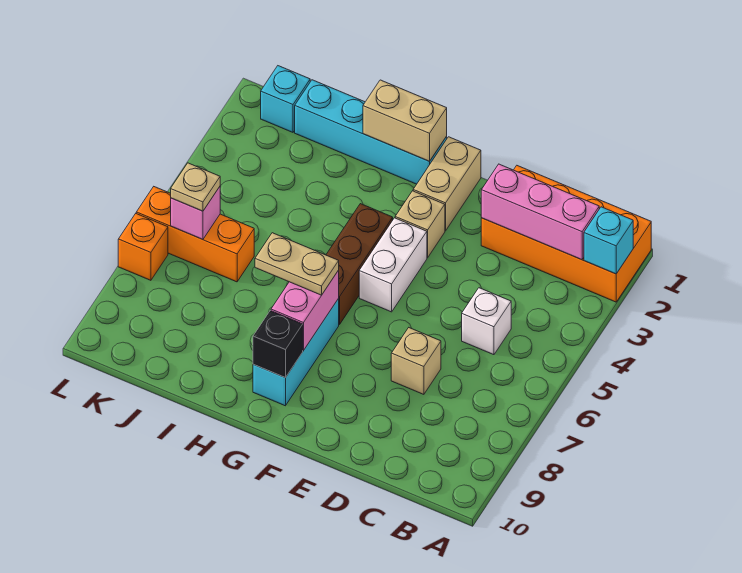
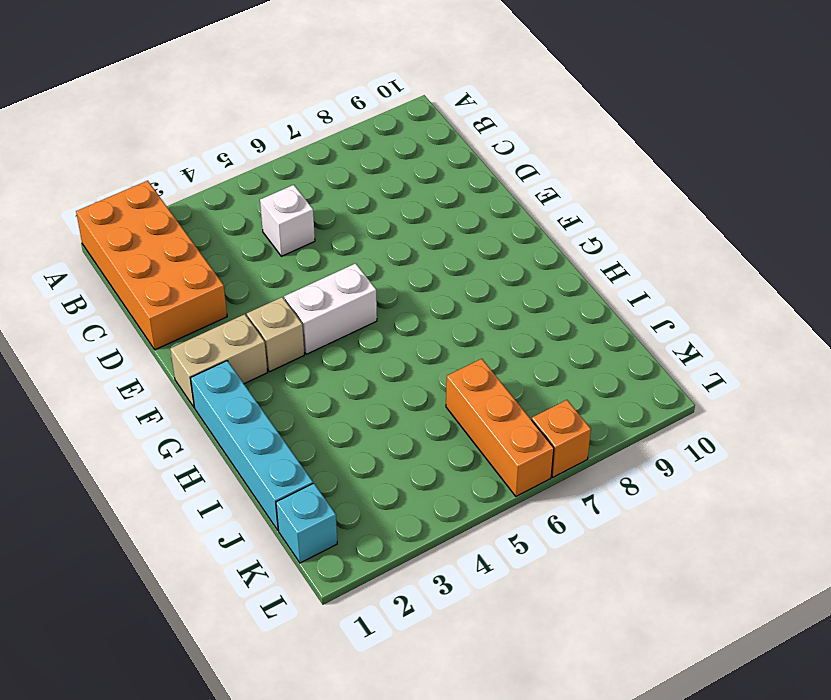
none -> tan brick D7 level 1
none -> brown brick G4:G6 level 1
none -> cyan brick G7:G9 level 1

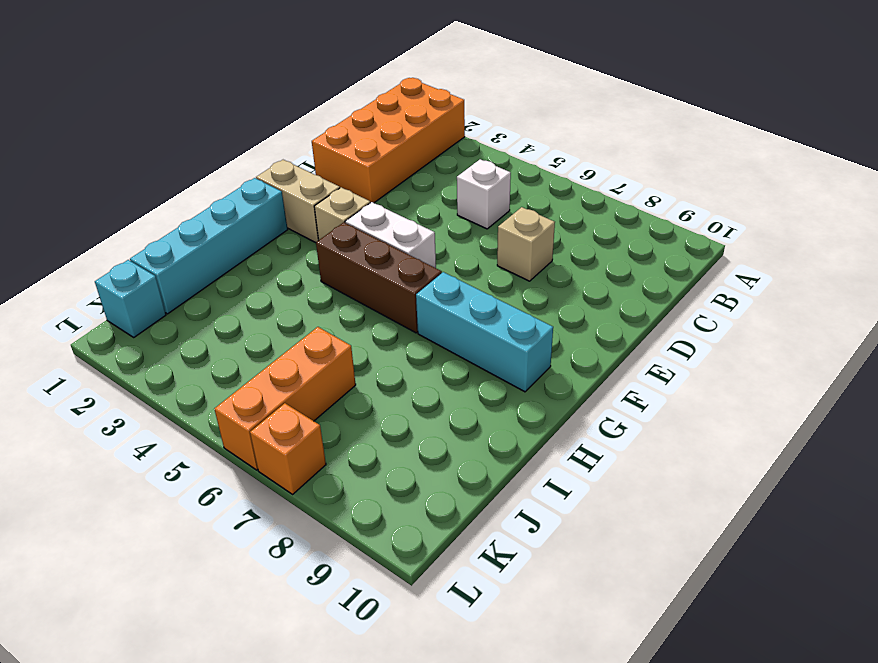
none -> cyan brick A2 level 2
none -> pink brick B2:D2 level 2
none -> tan brick G1:H1 level 2

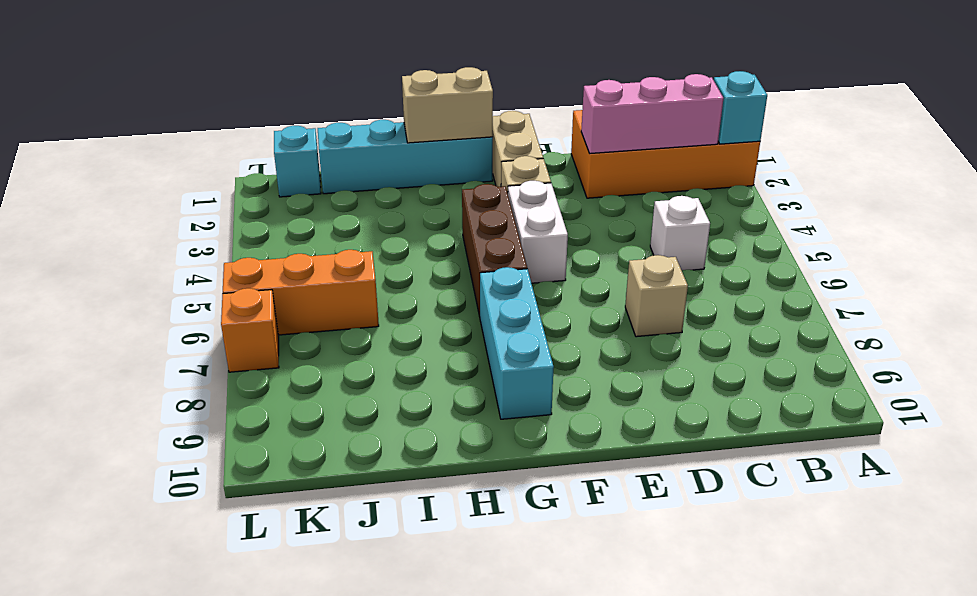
none -> pink brick G7:G8 level 2
none -> black brick G9 level 2
none -> pink brick K6 level 2

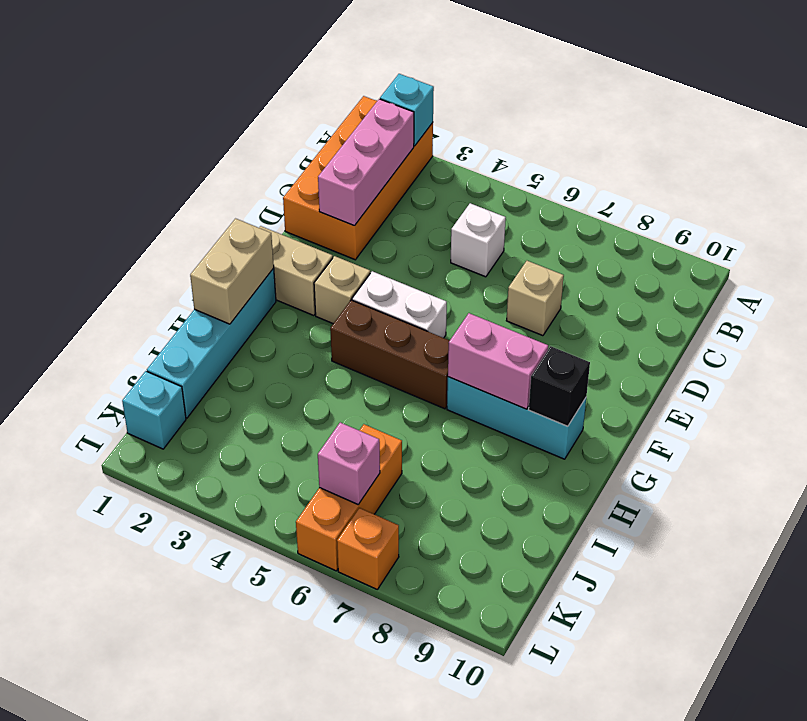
none -> tan plate G7:H7 level 3
none -> tan plate K6 level 3

